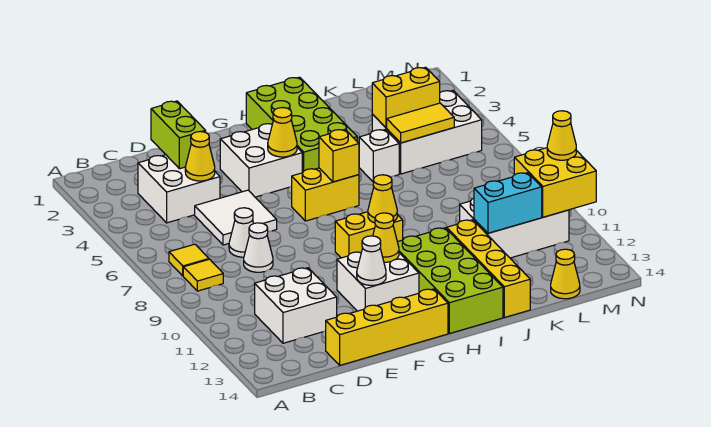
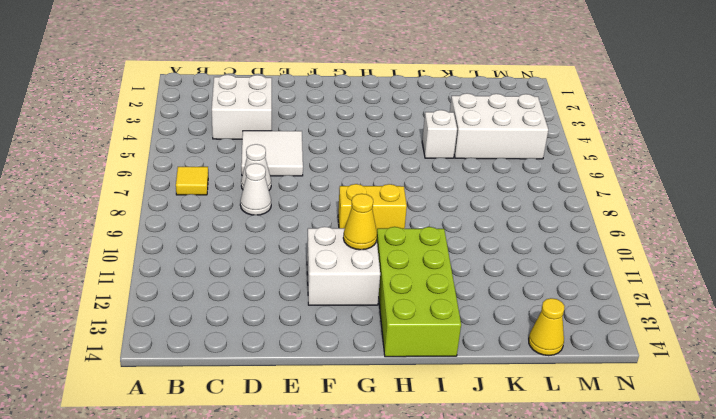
none -> yellow tile B8 level 1
none -> white brick C11:D12 level 1
none -> yellow brick D14:G14 level 1
none -> white brick F3:G4 level 1

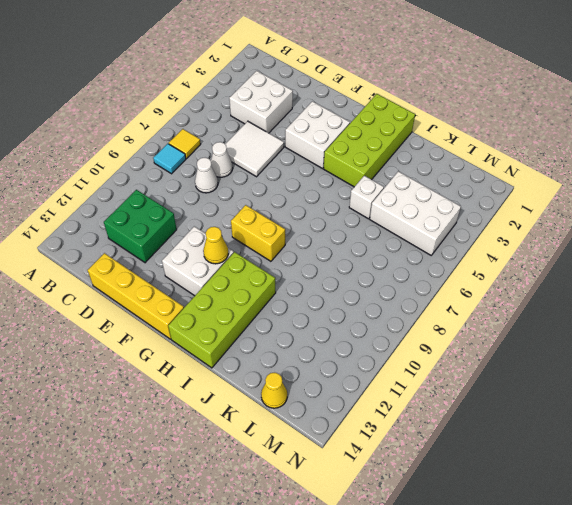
cyan tile B8 level 1 -> yellow tile B8 level 1
green brick C11:D12 level 1 -> white brick C11:D12 level 1
none -> yellow brick G6:H6 level 1
none -> yellow brick J11:J14 level 1
none -> white brick K10:M11 level 1
none -> lime brick D2:D3 level 2

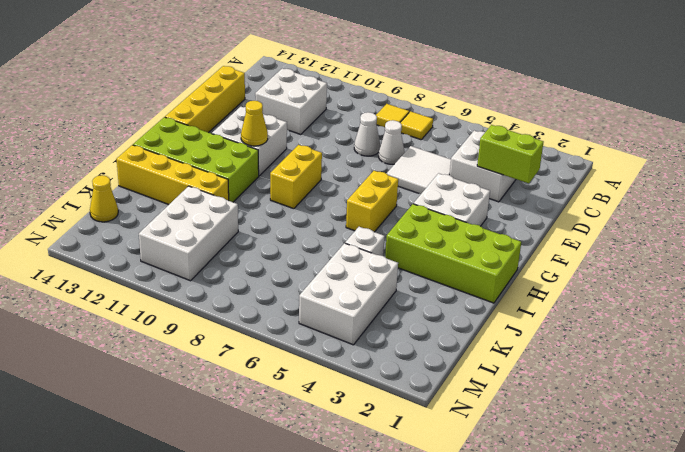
none -> yellow cone D4 level 2
none -> white cone F12 level 2
none -> yellow cone G4 level 2
none -> yellow brick H6 level 2

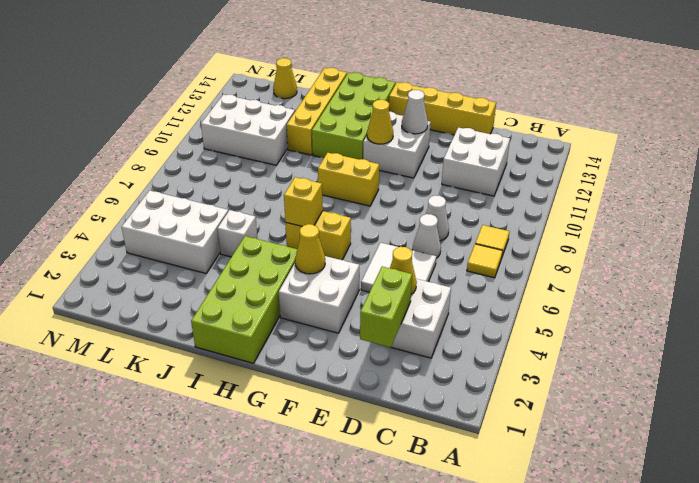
none -> yellow cone H9 level 2
none -> yellow brick K4:L4 level 2
none -> yellow tile K5:L5 level 2
none -> cyan brick K11:L11 level 2

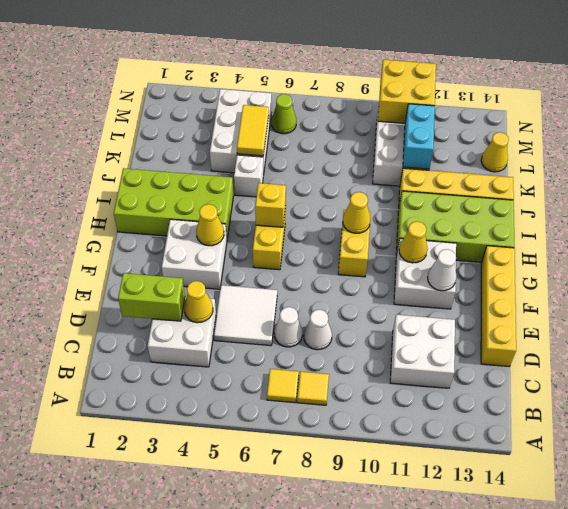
lime cone M6 level 1 -> none
none -> yellow brick K4:L4 level 2
none -> yellow cone N10 level 3

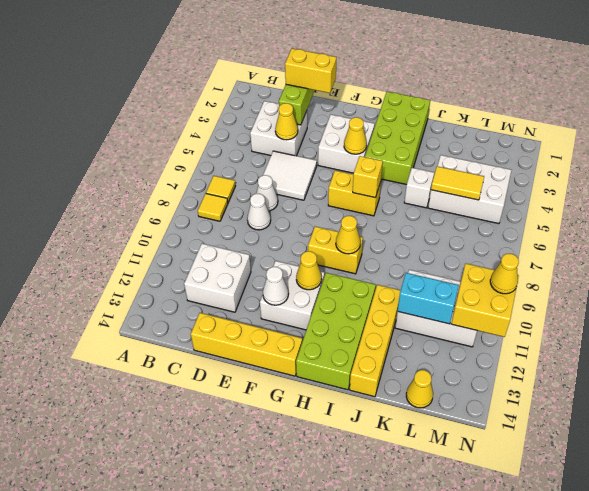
yellow brick D2:E2 level 3 -> yellow brick K4:L4 level 2

